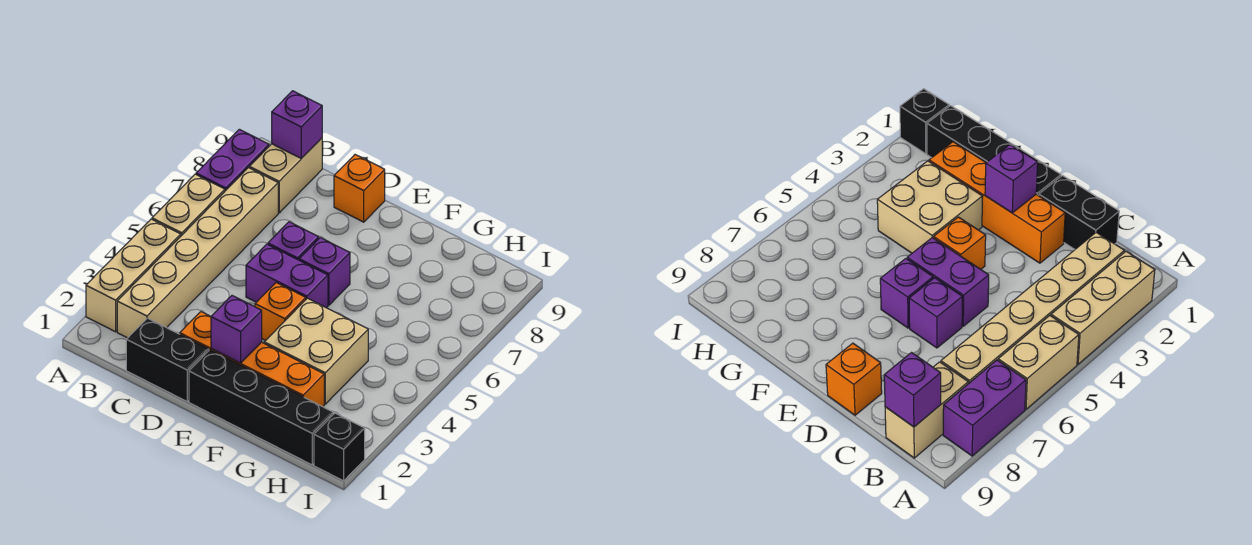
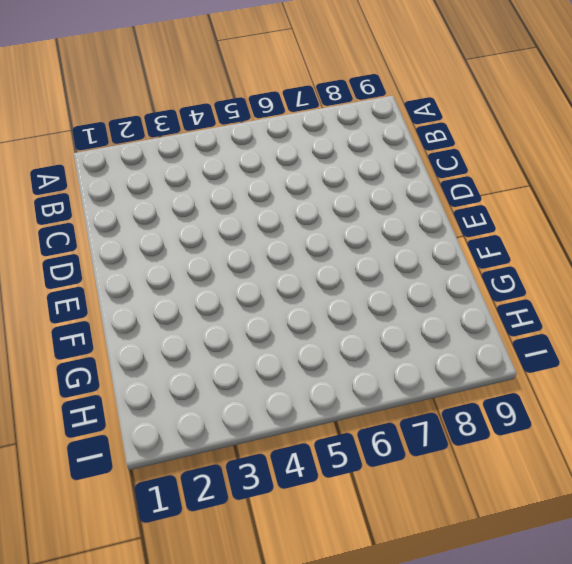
none -> tan brick A2:A4 level 1
none -> tan brick A5:A6 level 1
none -> purple brick A7:A8 level 1

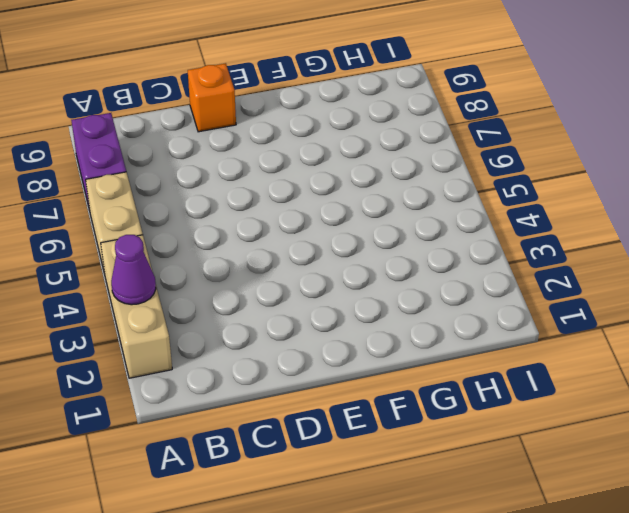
purple cone A3 level 2 -> none
none -> tan brick B2:B7 level 1
none -> tan brick B8:B9 level 1
none -> black brick C1:D1 level 1

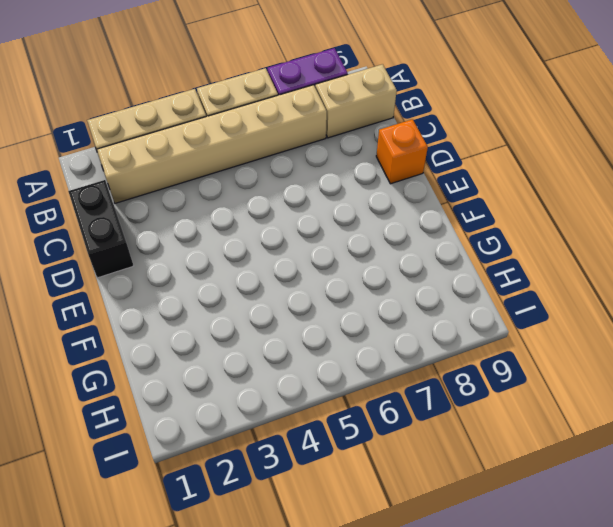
none -> orange brick D2:G2 level 1
none -> purple brick D5:E5 level 1
none -> purple brick D6 level 1

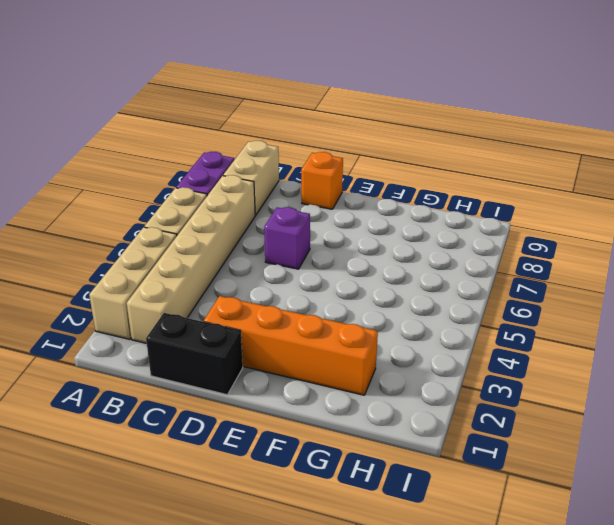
none -> purple brick D5:E5 level 1
none -> black brick E1:H1 level 1
none -> orange brick E4 level 1

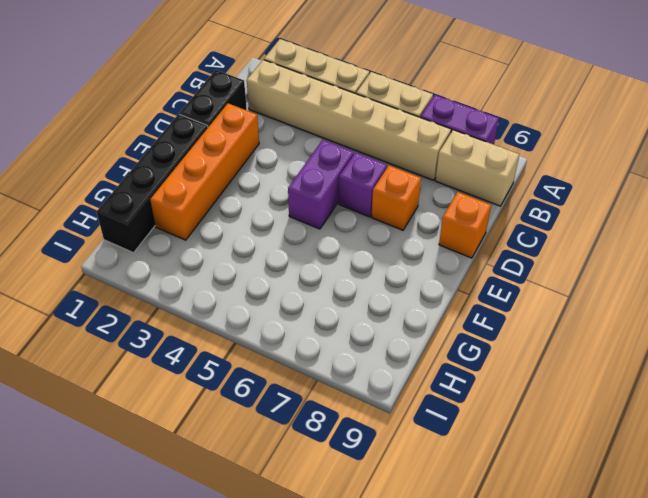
orange brick D7 level 1 -> orange brick E4 level 1
none -> purple brick E6 level 1
none -> tan brick F3:G4 level 1
none -> black brick I1 level 1

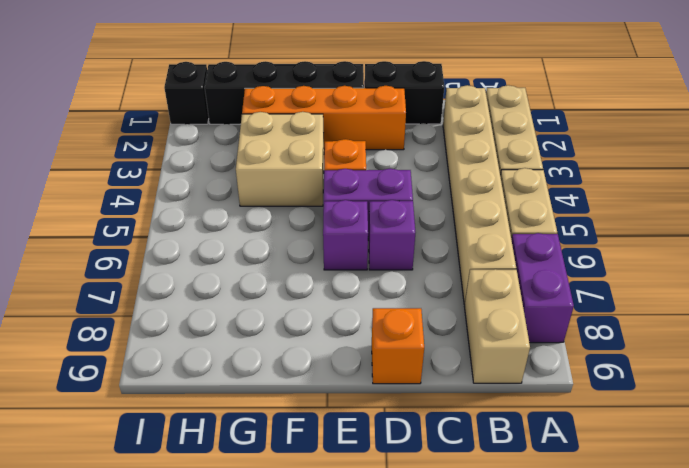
none -> purple brick B9 level 2
none -> purple brick E2 level 2

